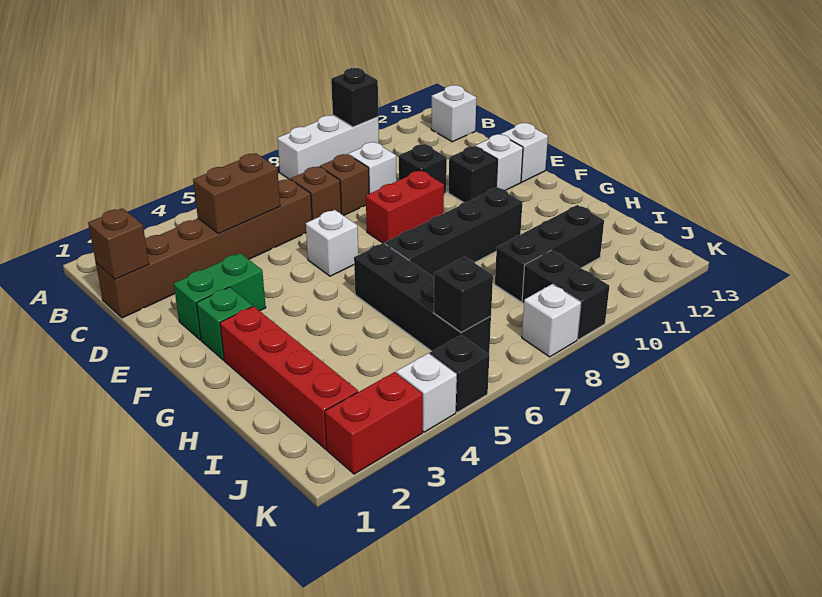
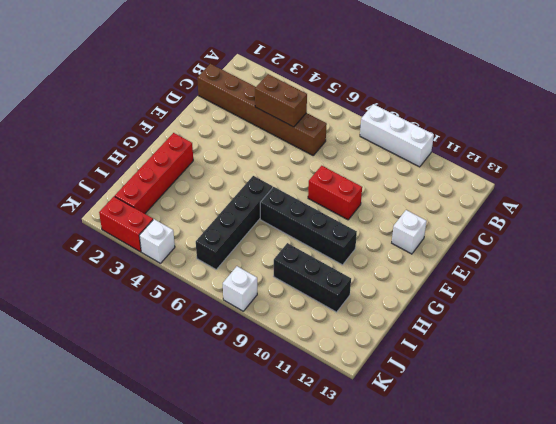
none -> white brick B13 level 1
none -> brown brick C7 level 1
none -> brown brick C8 level 1

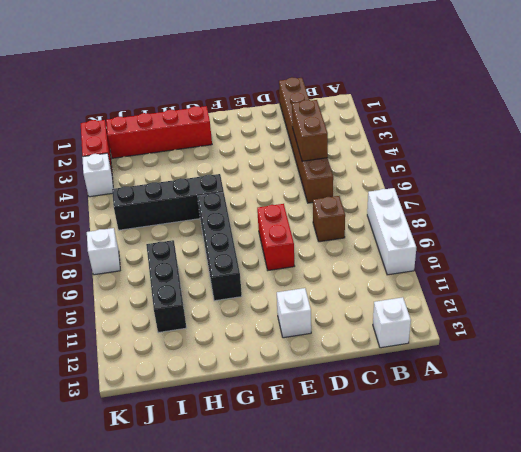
none -> brown brick C7 level 1
none -> white brick C9 level 1
none -> black brick D10 level 1

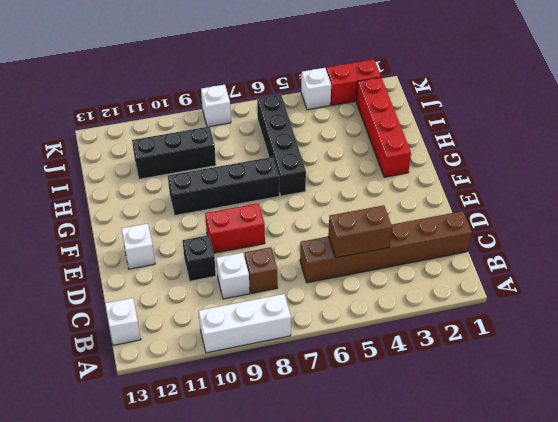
none -> brown brick C7 level 1
none -> green brick E2:E3 level 1
none -> white brick E6 level 1

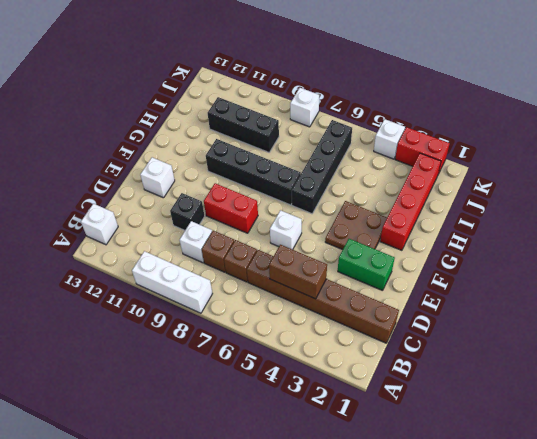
brown plate F3:G4 level 1 -> none
none -> black brick E11 level 1
none -> white brick E13 level 1
none -> green brick F2 level 1

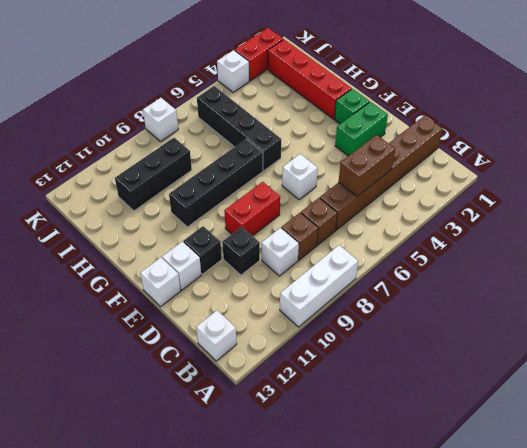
none -> black brick J9:K9 level 1
none -> black brick K5 level 1
none -> black brick A10 level 2

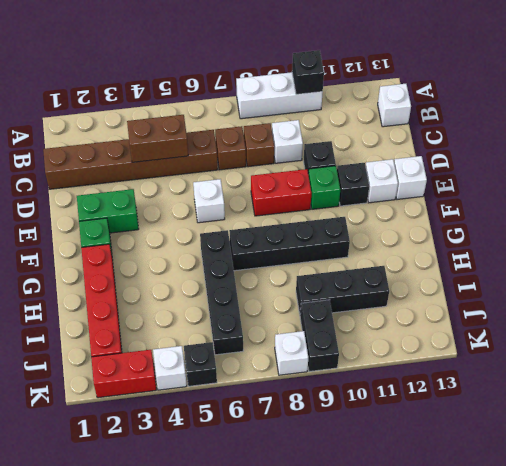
green brick E10 level 1 -> none
none -> brown brick C1 level 2
none -> black brick J6 level 2

